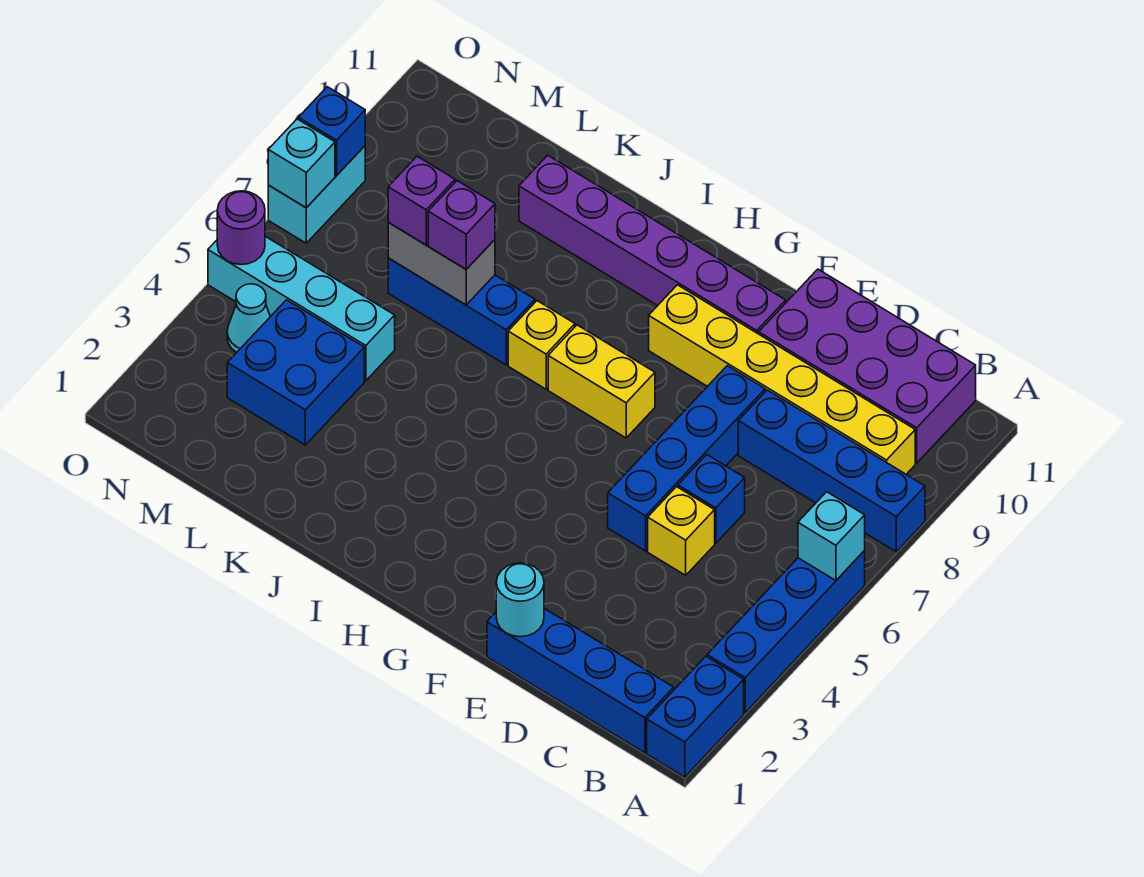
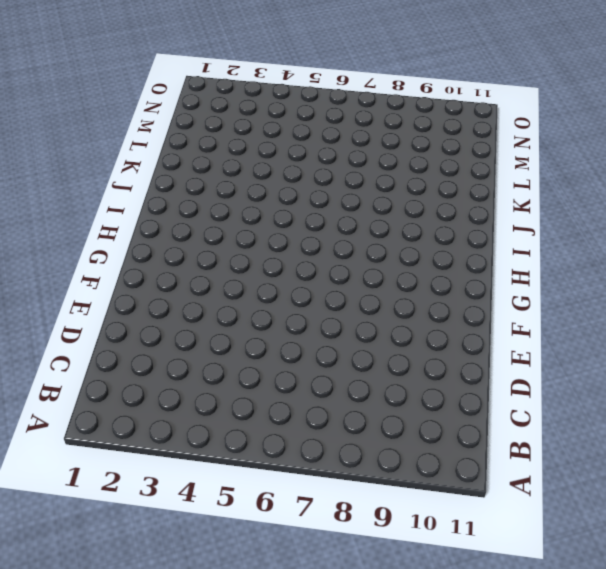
none -> blue brick A1:A2 level 1
none -> blue brick A3:A6 level 1
none -> blue brick A8:D8 level 1

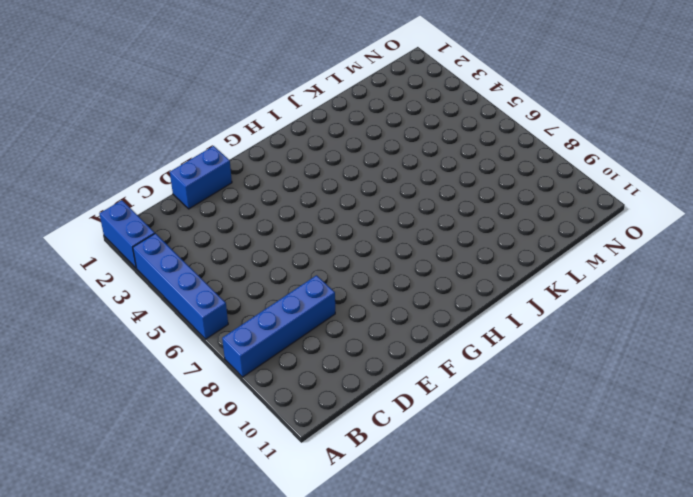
blue brick D1:E1 level 1 -> blue brick B1:E1 level 1
none -> yellow brick B9:G9 level 1
none -> purple brick B10:E11 level 1
none -> yellow brick D5 level 1

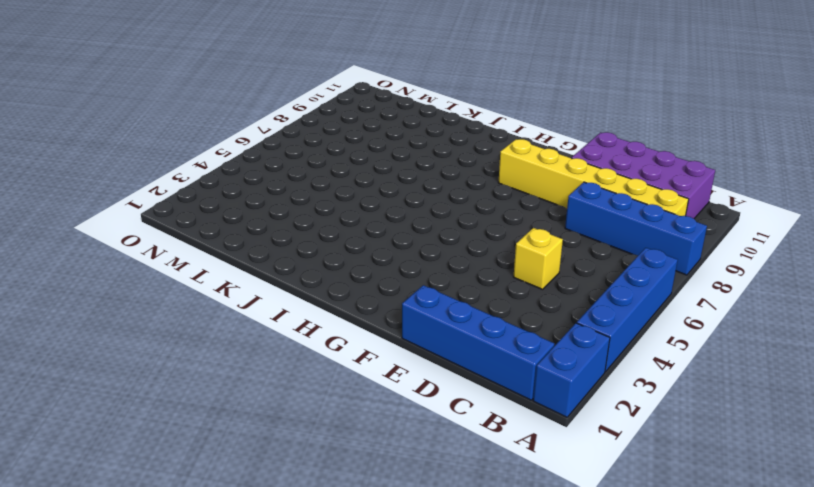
none -> blue brick D6 level 1
none -> blue brick E5:E8 level 1
none -> purple brick F10:K10 level 1

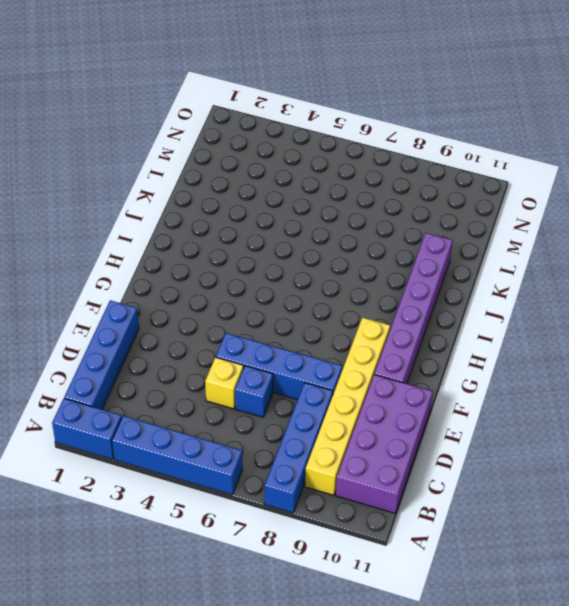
none -> yellow brick G7:H7 level 1
none -> yellow brick I7 level 1
none -> blue brick J7:L7 level 1

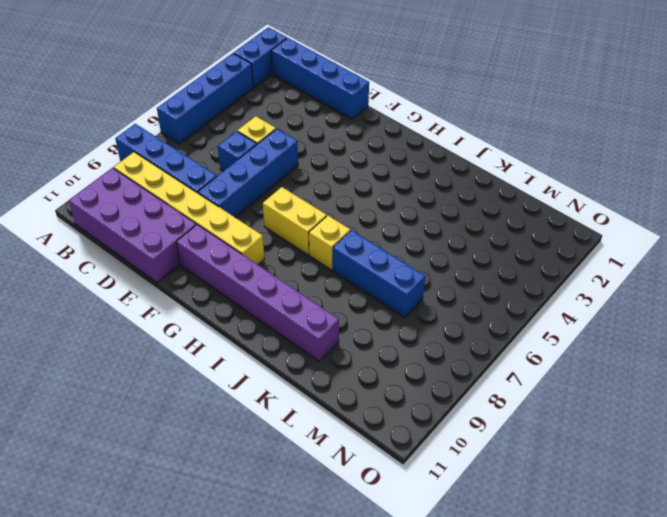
none -> blue brick L3:M4 level 1
none -> cyan brick L5:O5 level 1
none -> cyan cone N4 level 1

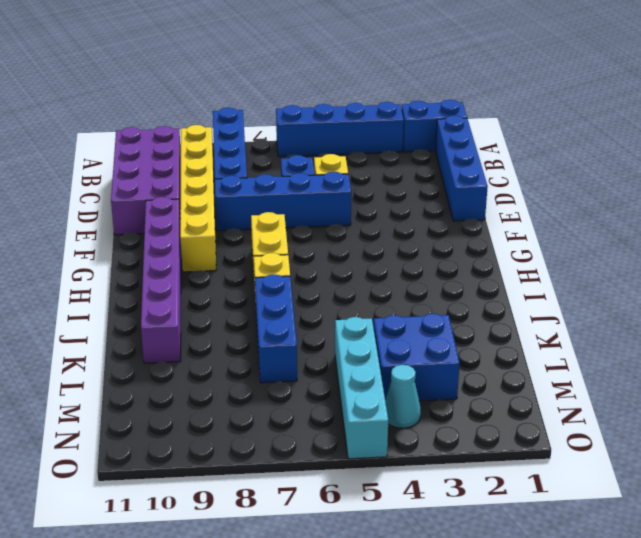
none -> cyan brick O7:O8 level 1
none -> cyan brick A6 level 2
none -> cyan round brick E1 level 2

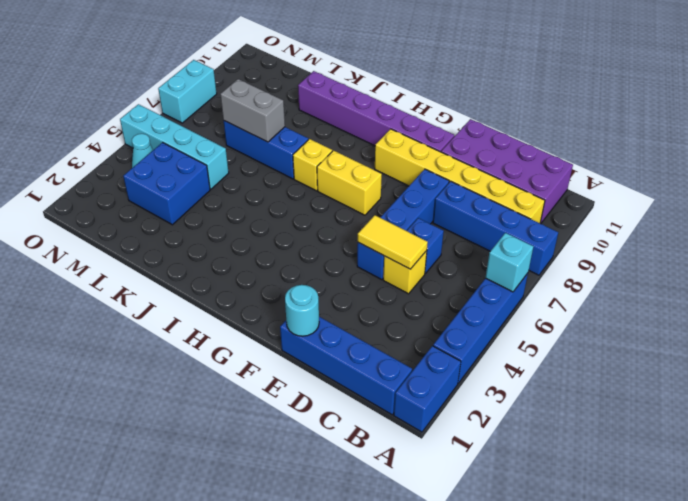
yellow tile D5:E5 level 2 -> none
none -> purple round brick O5 level 2
none -> cyan brick O7 level 2
none -> blue brick O8 level 2

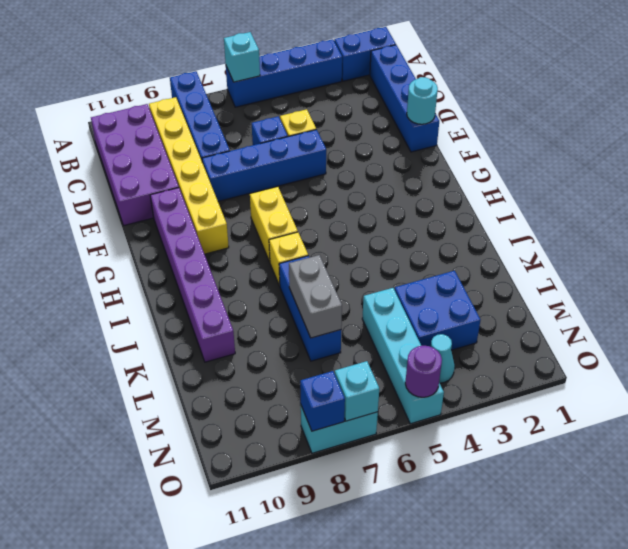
none -> purple brick K7 level 3
none -> purple brick L7 level 3

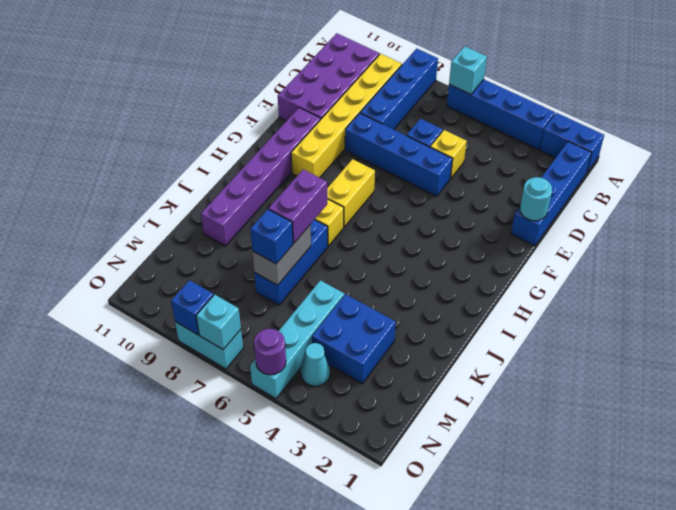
purple brick J7:K7 level 3 -> purple brick K7 level 3
blue brick L7 level 3 -> purple brick L7 level 3

